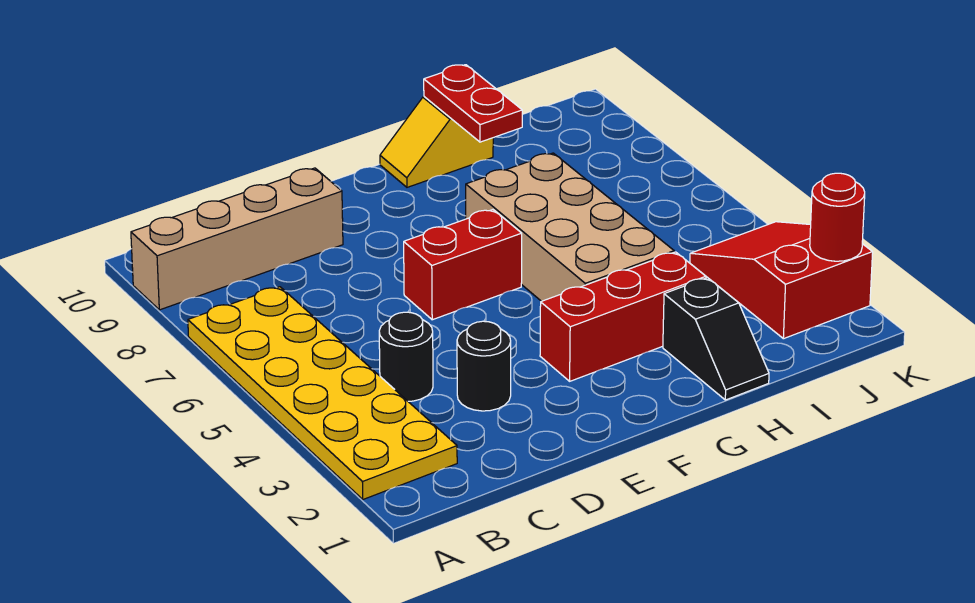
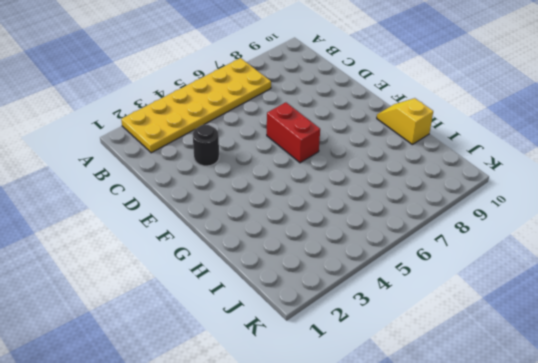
none -> tan brick A9:D9 level 1
none -> black round brick C4 level 1
none -> red brick F3:H3 level 1

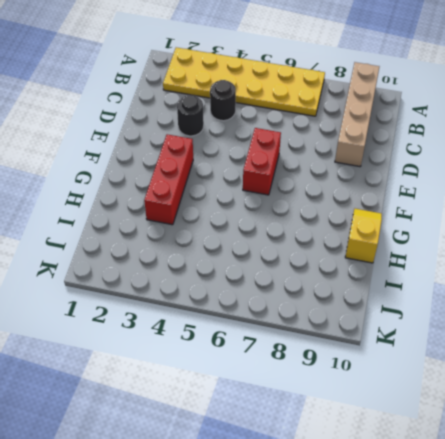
none -> tan brick G4:H7 level 1
none -> black slope H1:H2 level 1 top 2
none -> red slope J2:K4 level 1 top 2

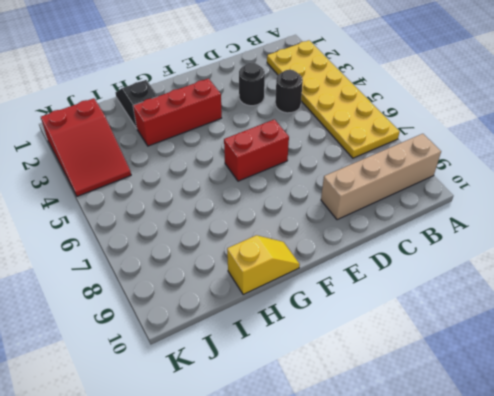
none -> tan brick G4:H7 level 1
none -> red plate H9:H10 level 2
none -> red round brick K2 level 2

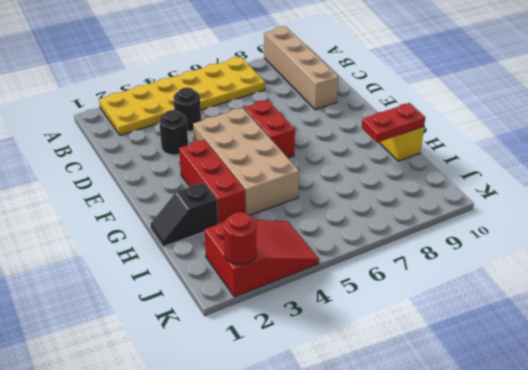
tan brick E4:H5 level 1 -> tan brick G4:H7 level 1

